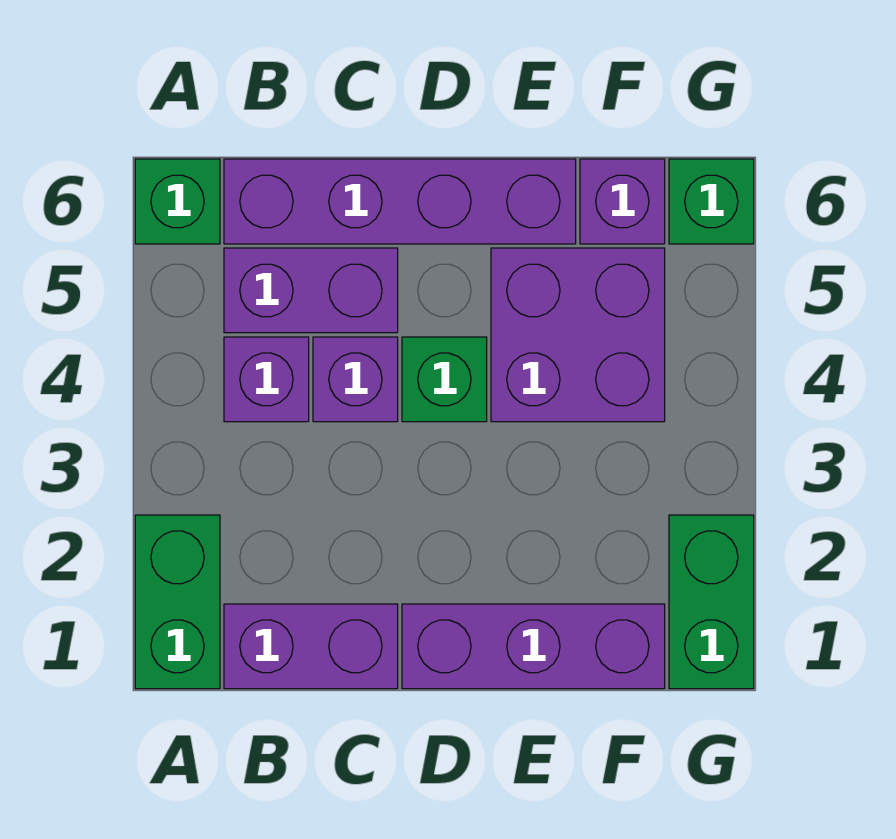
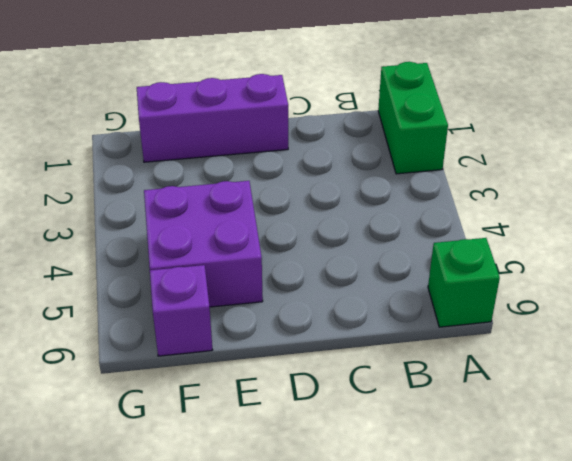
none -> purple brick B1:C1 level 1
none -> purple brick B4 level 1
none -> purple brick B5:C5 level 1

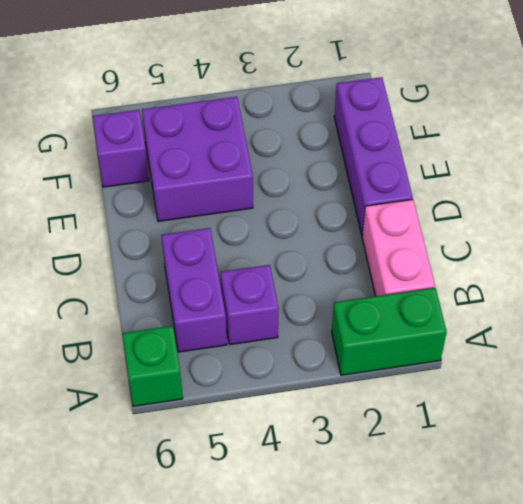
pink brick B1:C1 level 1 -> purple brick B1:C1 level 1
none -> purple brick B6:E6 level 1
none -> purple brick C4 level 1
none -> green brick D4 level 1

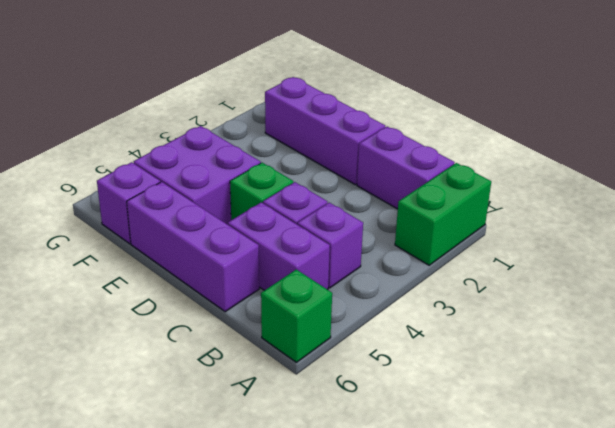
purple brick C6:E6 level 1 -> purple brick B6:E6 level 1
none -> green brick G1:G2 level 1
none -> green brick G6 level 1

